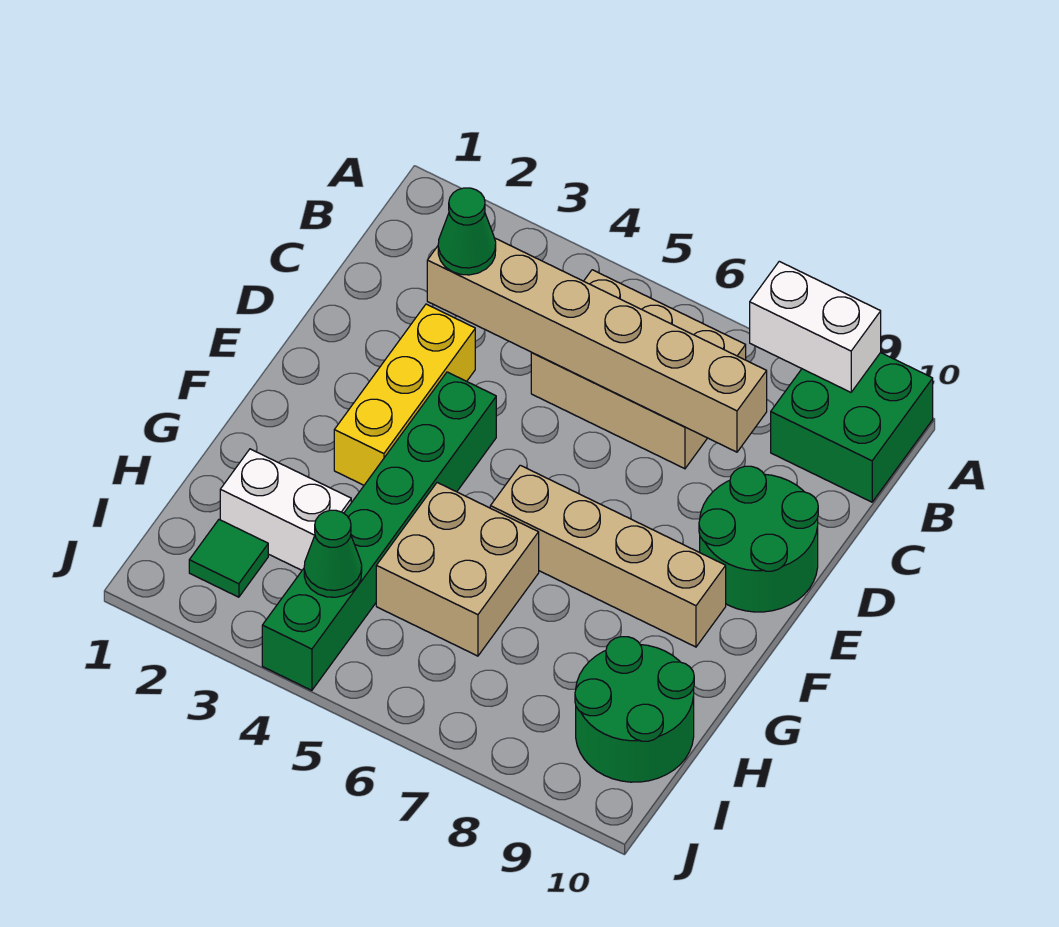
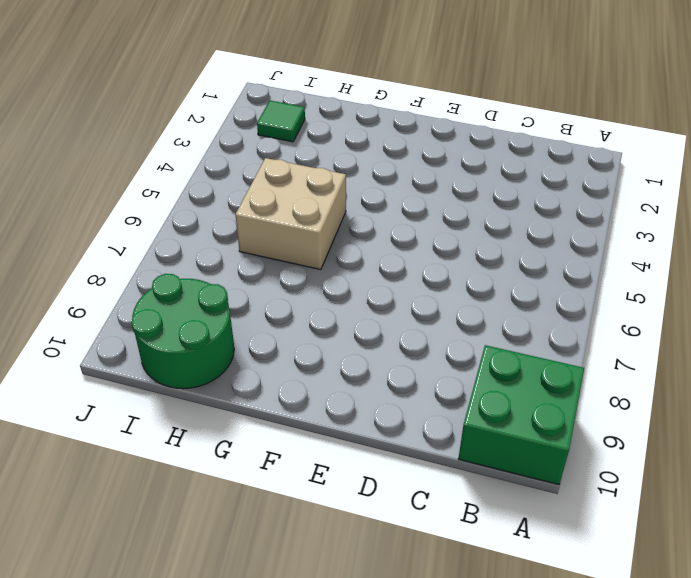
none -> tan brick B5:C7 level 1
none -> yellow brick D3:F3 level 1
none -> green round brick D9:E10 level 1

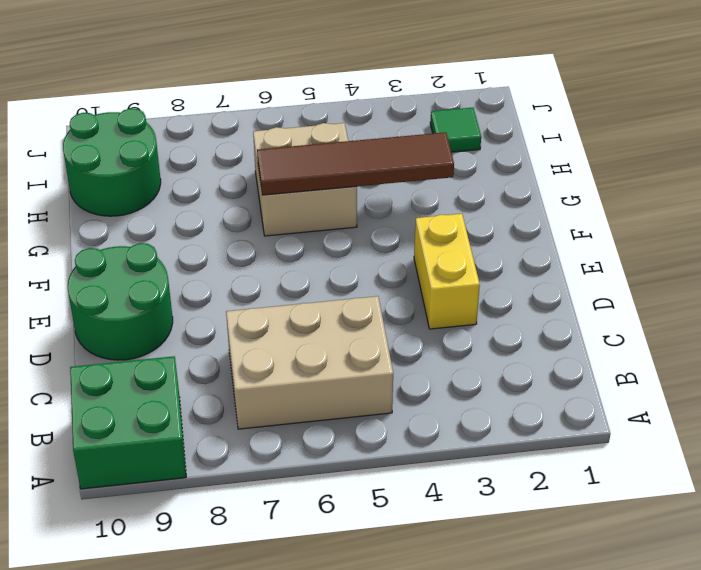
yellow brick D3:E3 level 1 -> yellow brick D3:F3 level 1
brown tile G3:G6 level 2 -> none
none -> green brick E4:J4 level 1
none -> tan brick F6:F9 level 1
none -> white brick H2:H3 level 1

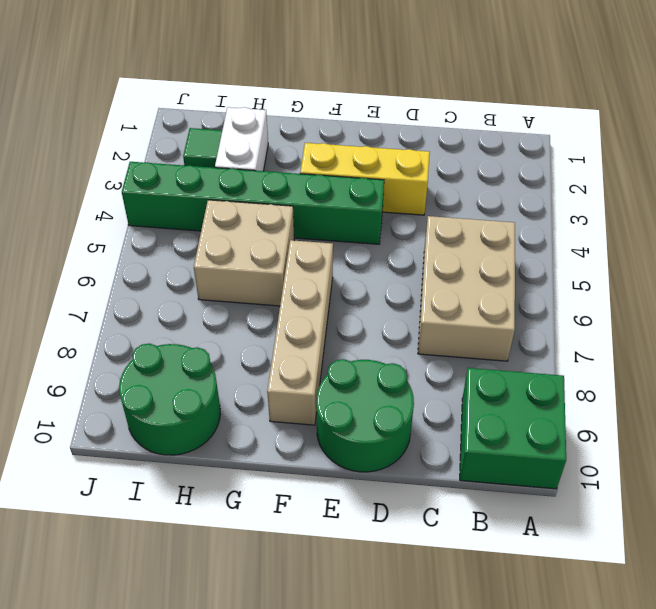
none -> white brick A8:A9 level 2
none -> tan brick C3:C8 level 2
none -> green cone I4 level 2

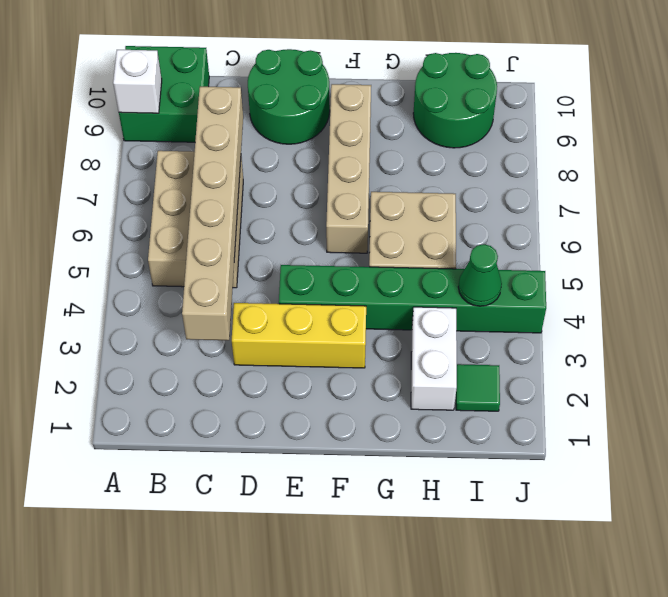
white brick A9 level 2 -> white brick A8:A9 level 2
none -> green cone C3 level 3

